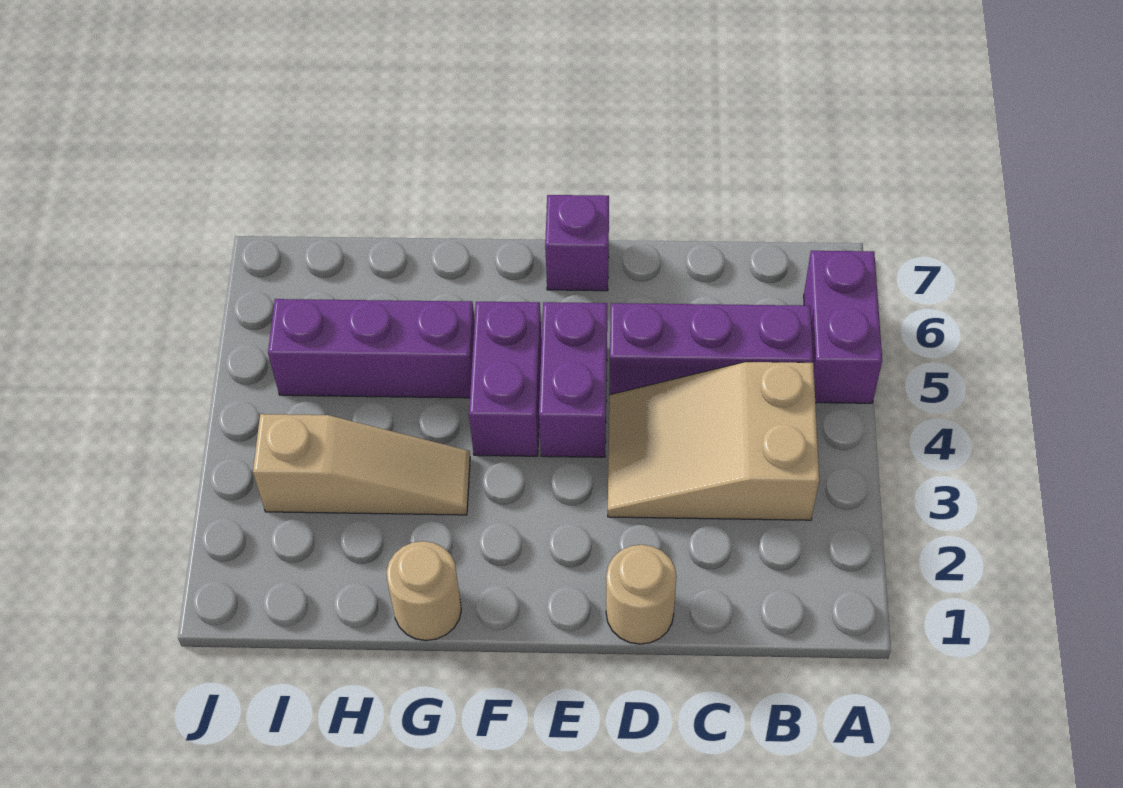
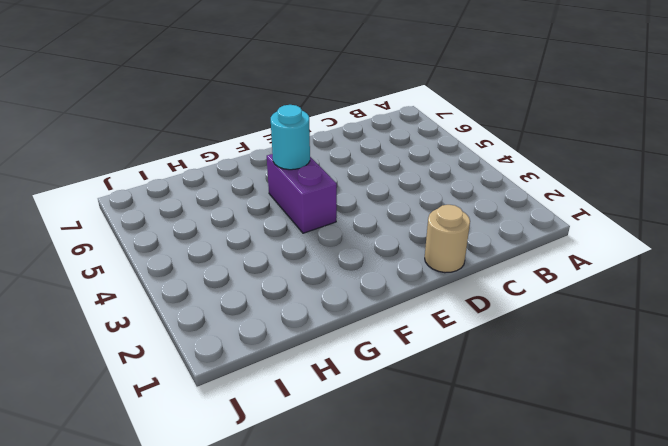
cyan round brick F5 level 2 -> none
none -> purple brick A5:A6 level 1
none -> tan slope B3:D4 level 1 top B

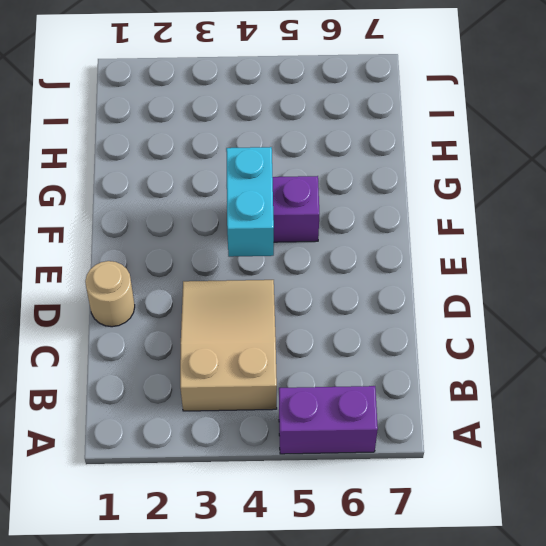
cyan brick E4:F4 level 2 -> none
none -> purple brick B5:D5 level 1
none -> purple brick E4:E5 level 1

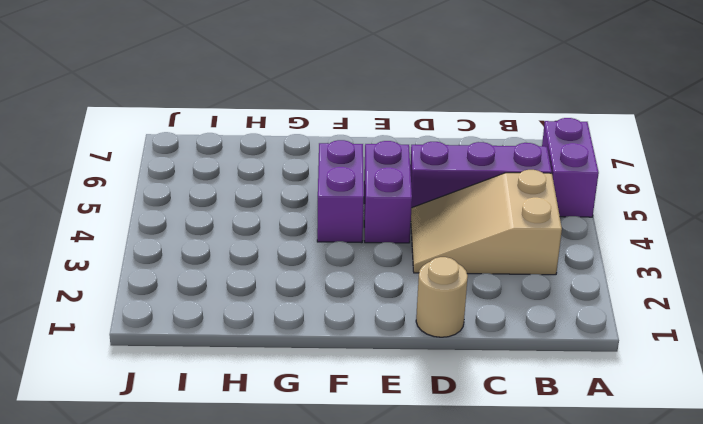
none -> purple brick E7 level 1
none -> tan round brick G1 level 1

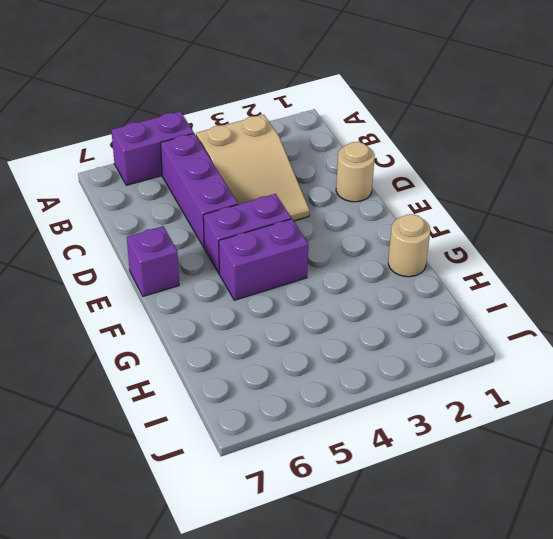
none -> tan slope G3:I3 level 1 top I
none -> purple brick G5:I5 level 1

